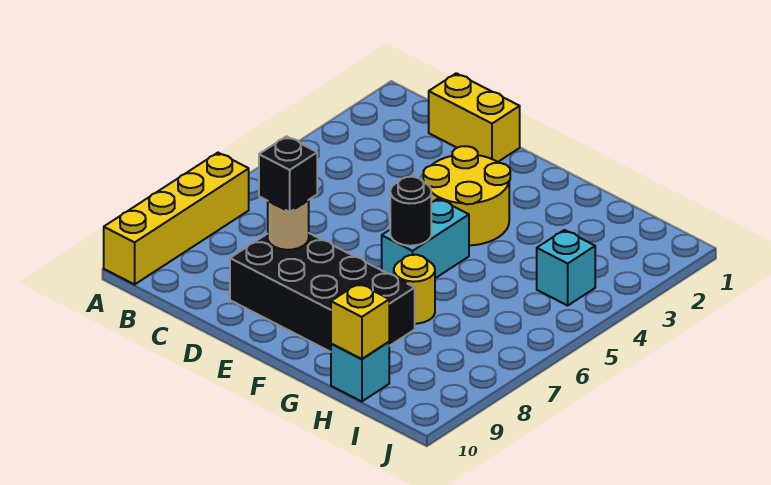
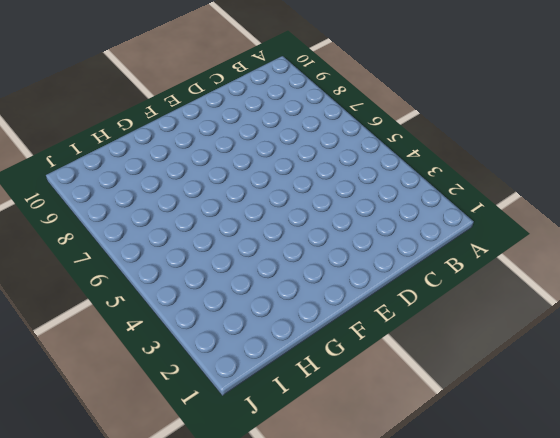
none -> yellow brick A7:A10 level 1
none -> yellow brick C1:D1 level 1
none -> black brick D8:G9 level 1

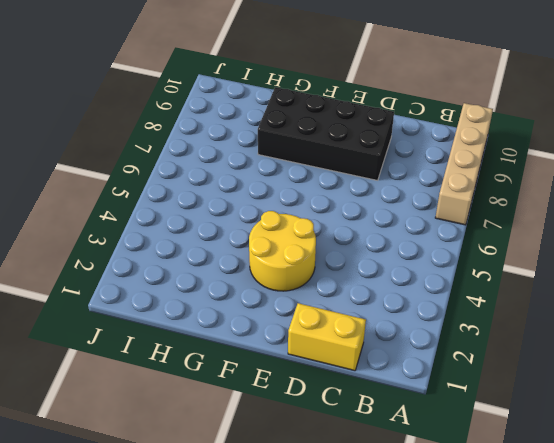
tan brick A7:A10 level 1 -> yellow brick A7:A10 level 1
none -> cyan brick F5:F6 level 1
none -> yellow round brick G7 level 1
none -> cyan brick H10 level 1

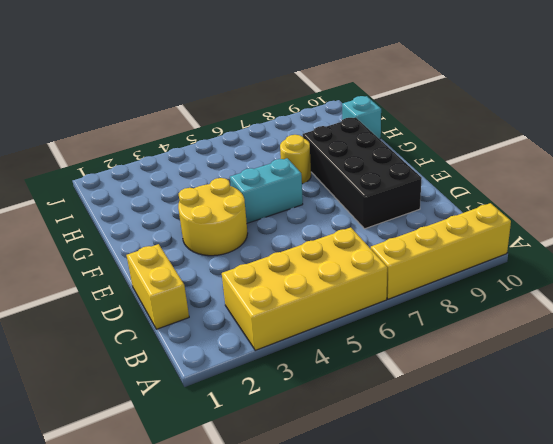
yellow brick A3:B6 level 1 -> none
none -> cyan brick I4 level 1
none -> tan round brick D8 level 2
none -> black round brick F6 level 2

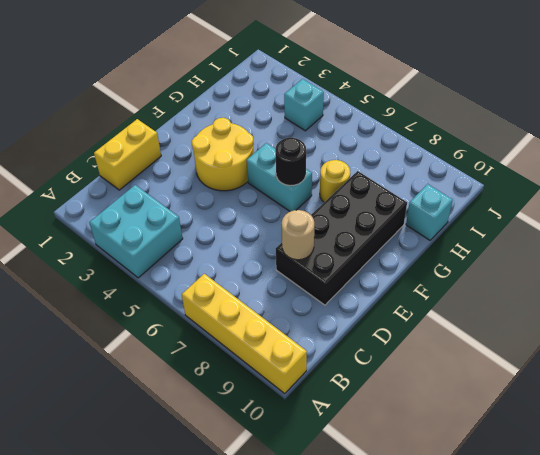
cyan brick A3:B4 level 1 -> none
none -> yellow brick H10 level 2
none -> black brick D8 level 3

